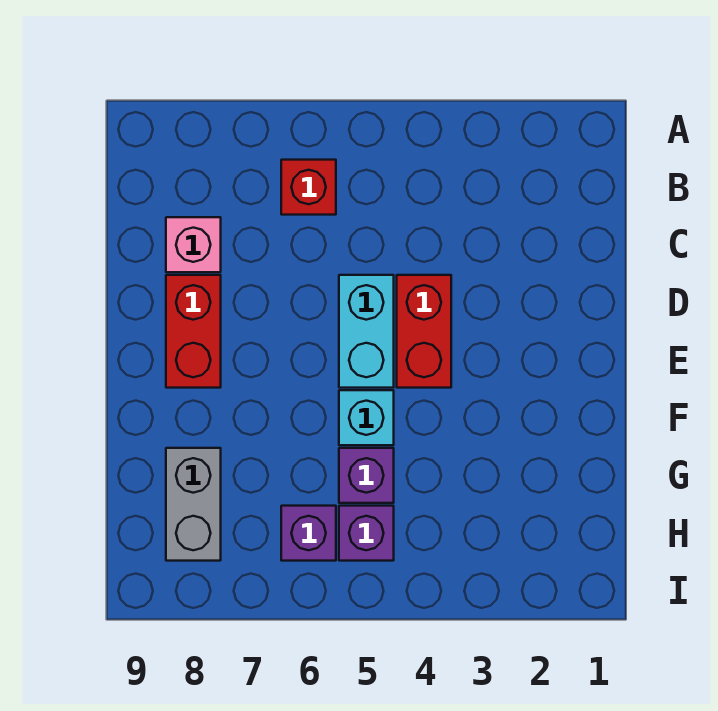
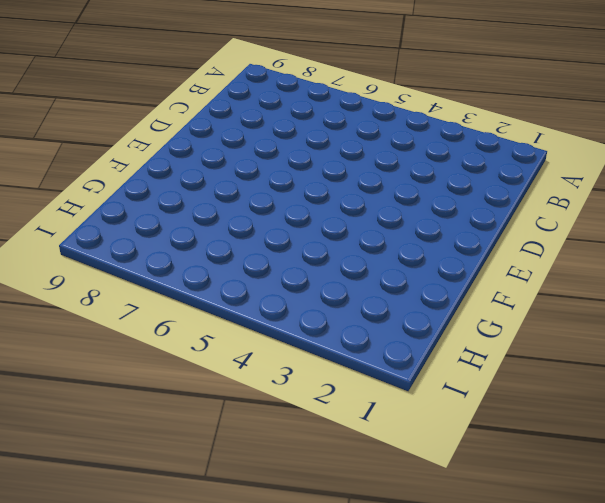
none -> red brick B6 level 1
none -> pink brick C8 level 1

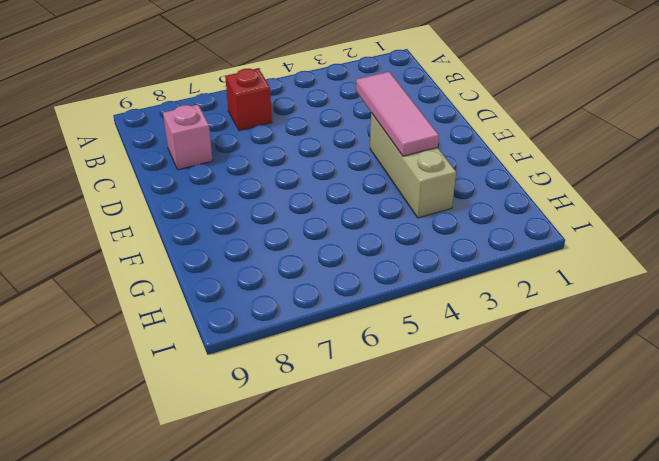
pink tile D3:F3 level 2 -> none
tan brick E3:G3 level 1 -> none
none -> red brick D4:E4 level 1
none -> cyan brick D5:E5 level 1

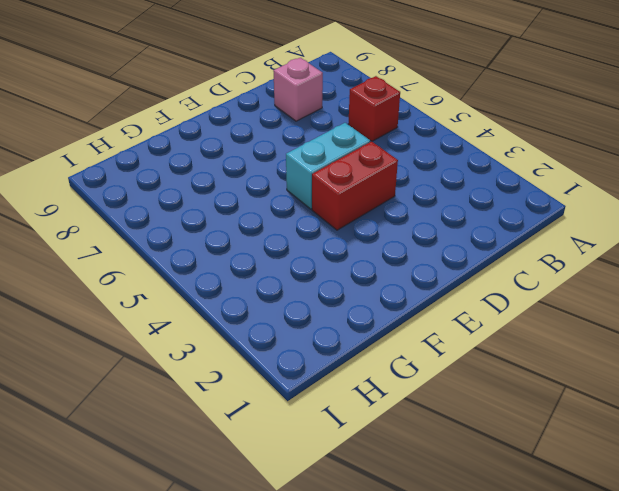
none -> red brick D8:E8 level 1
none -> cyan brick F5 level 1

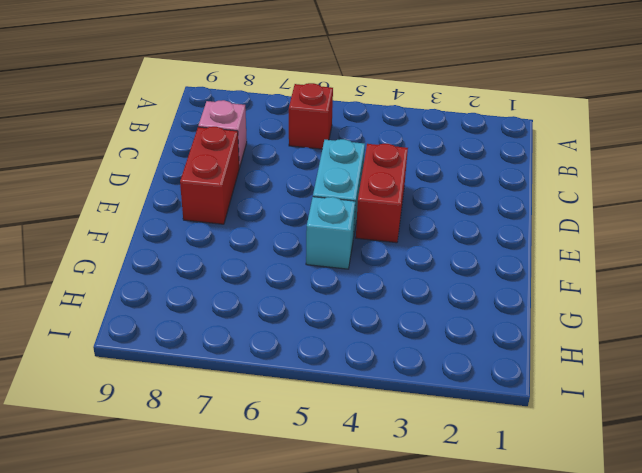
none -> purple brick G5 level 1
none -> grey brick G8:H8 level 1

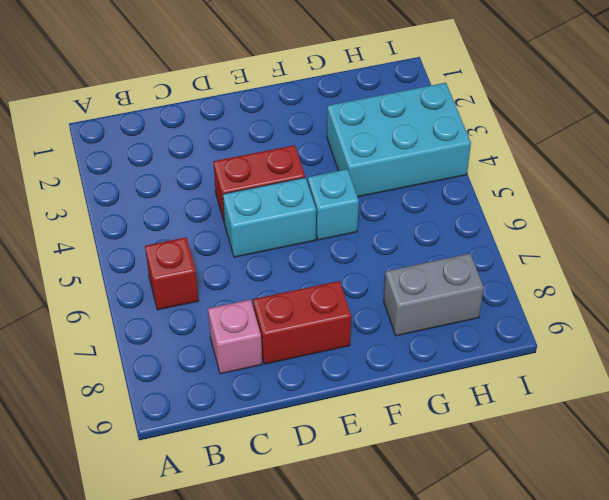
cyan brick G3:I4 level 1 -> none
none -> purple brick G5 level 1
none -> purple brick H5 level 1

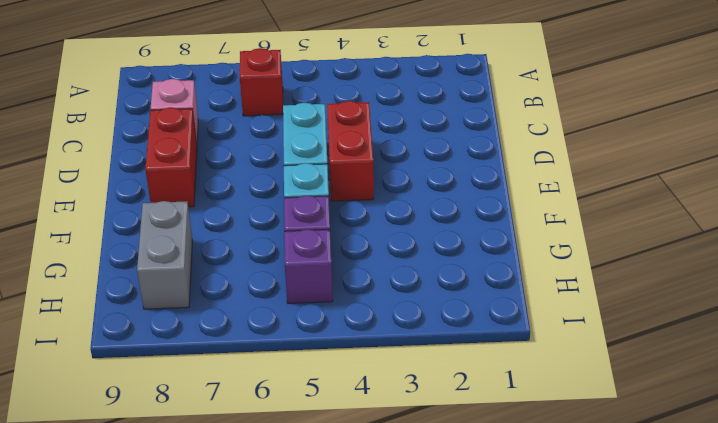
none -> purple brick H6 level 1

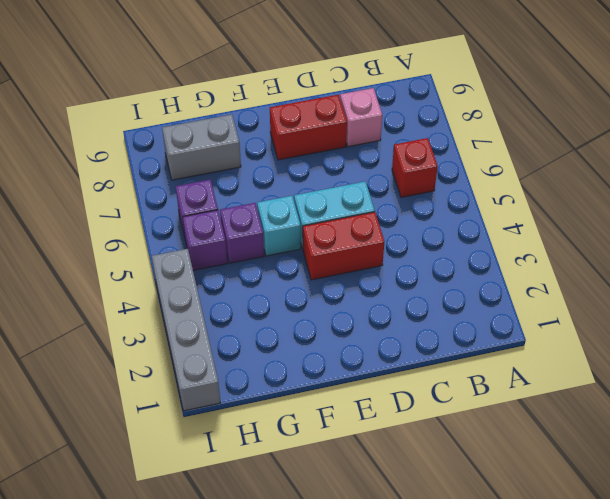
grey brick I1:I4 level 1 -> none

